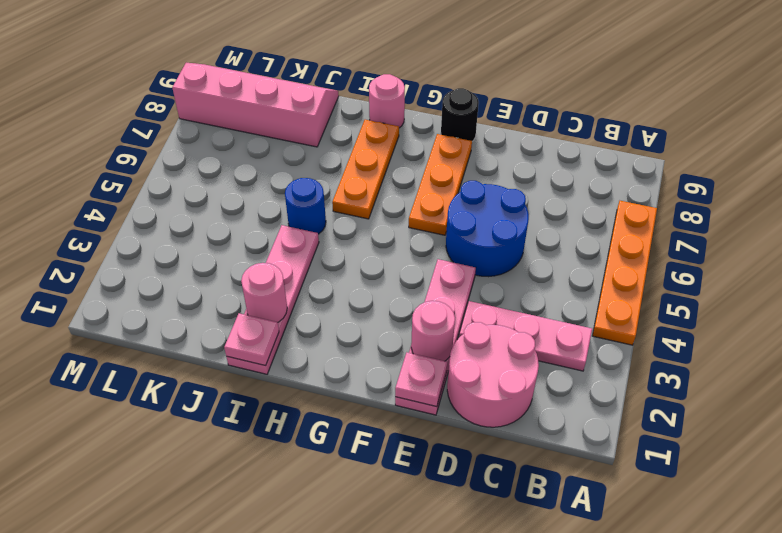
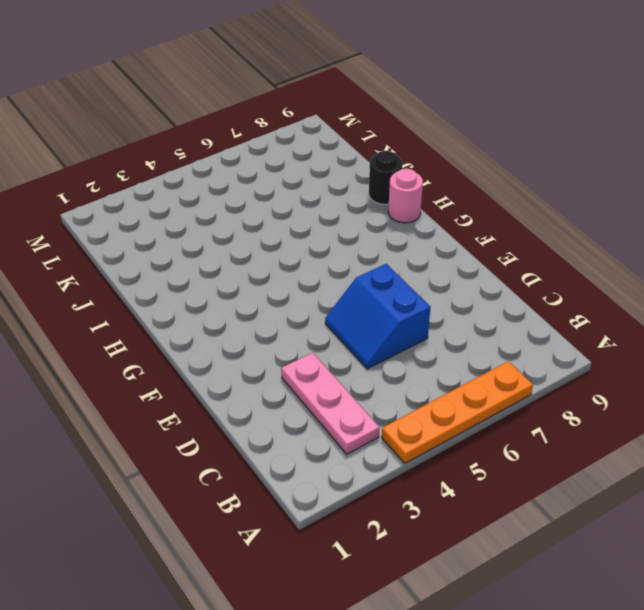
blue slope D5:E6 level 1 top 6 -> blue round brick D5:E6 level 1
black round brick I9 level 1 -> black round brick F9 level 1
none -> pink round brick C1:D2 level 1
none -> pink plate E1:E4 level 1
none -> orange plate F6:F8 level 1

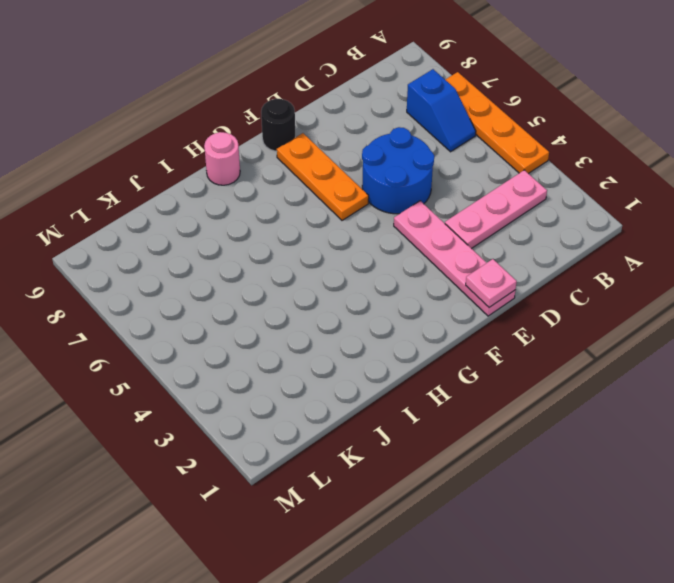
blue slope B6:B7 level 1 top 7 -> none
none -> pink round brick C1:D2 level 1
none -> orange plate H6:H8 level 1
none -> pink plate I1:I4 level 1

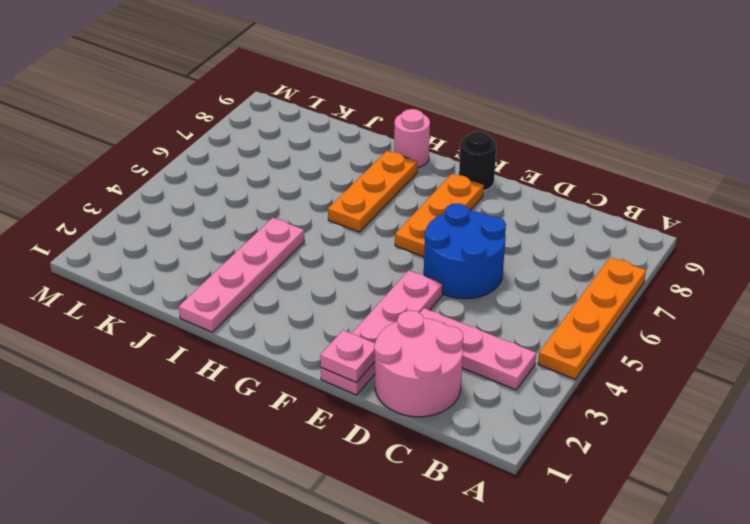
none -> blue round brick I5 level 1
none -> pink slope J8:M9 level 1 top 8
none -> pink round brick E2 level 2

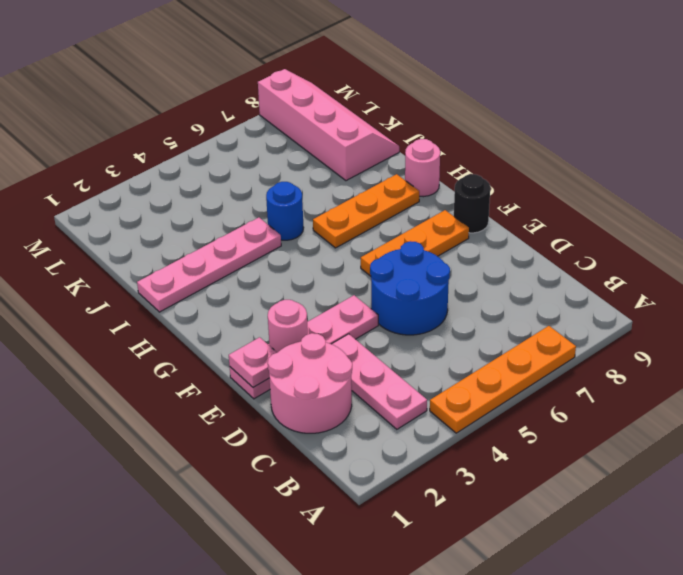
none -> pink plate I1 level 2
none -> pink round brick I2 level 2

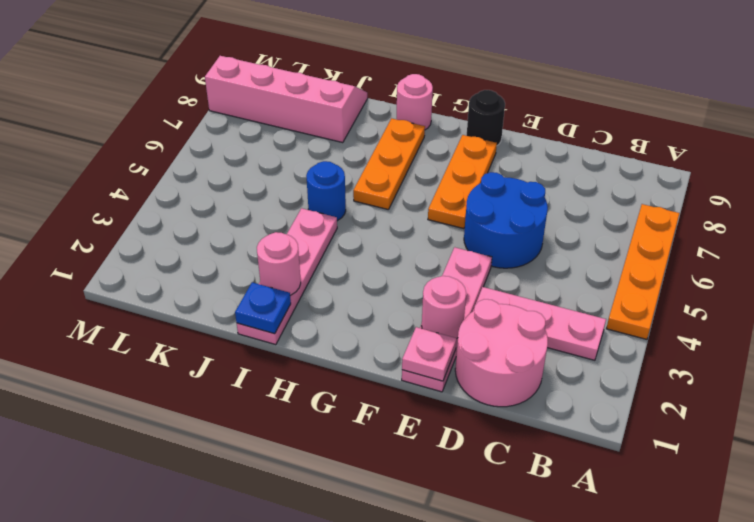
blue plate I1 level 2 -> pink plate I1 level 2

